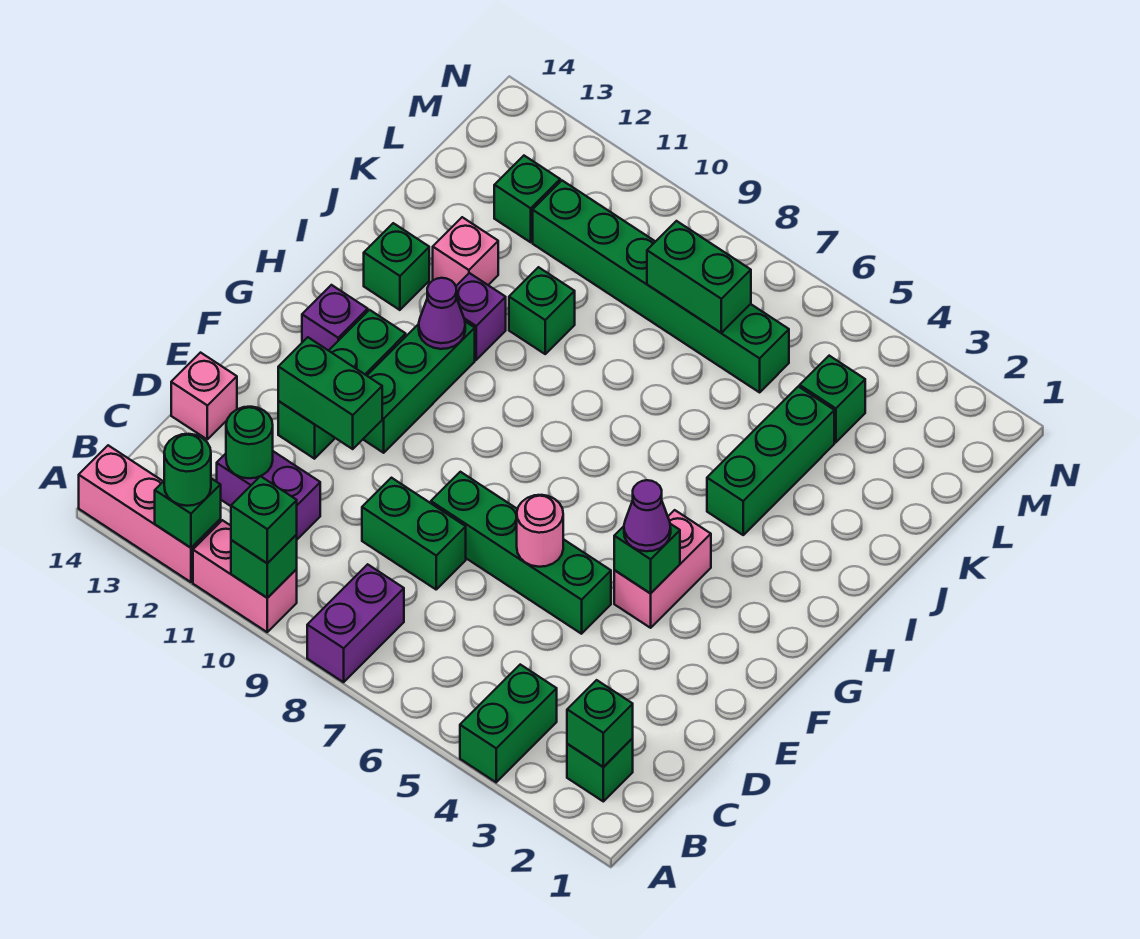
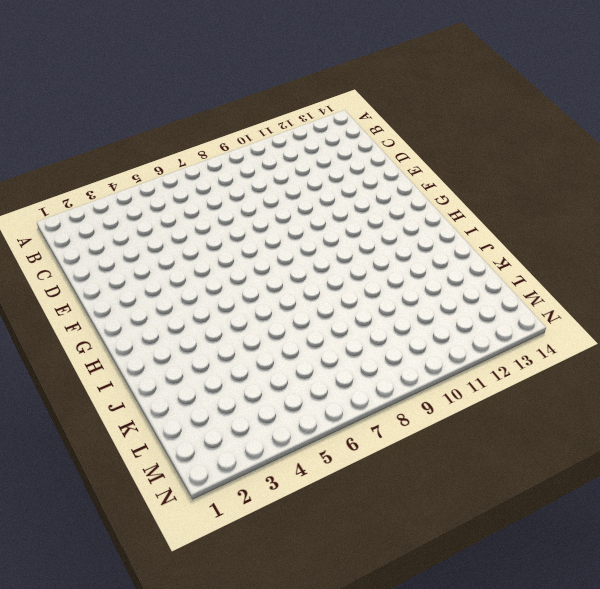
none -> green brick A4:B4 level 1
none -> purple brick A8:B8 level 1
none -> pink brick A10:A11 level 1
none -> pink brick A12:A14 level 1

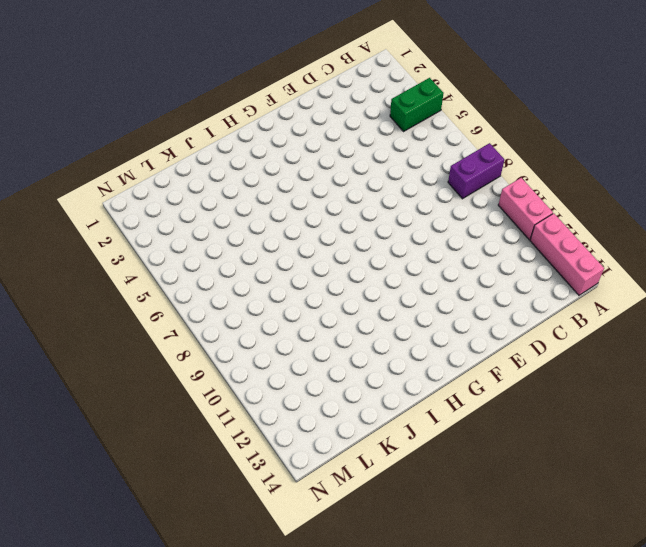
none -> green brick B2 level 1
none -> purple brick C11:C12 level 1
none -> green brick D8:D9 level 1
none -> pink brick D14 level 1

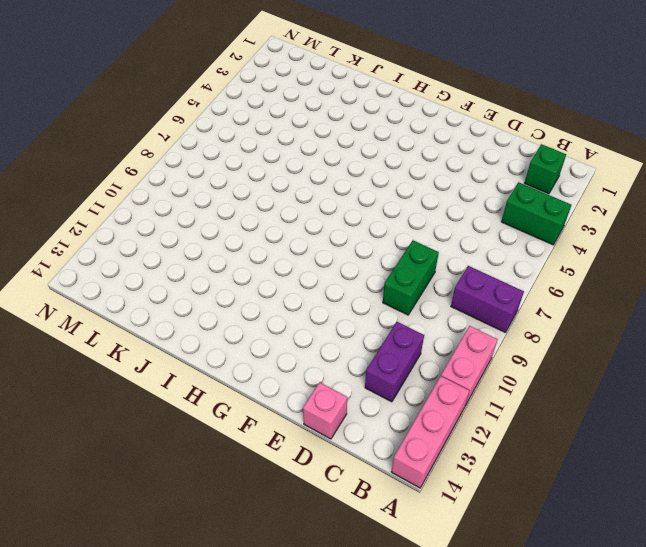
none -> green brick E5:E8 level 1
none -> green brick E12:G12 level 1
none -> pink brick F4:G4 level 1
none -> green brick F11:H11 level 1

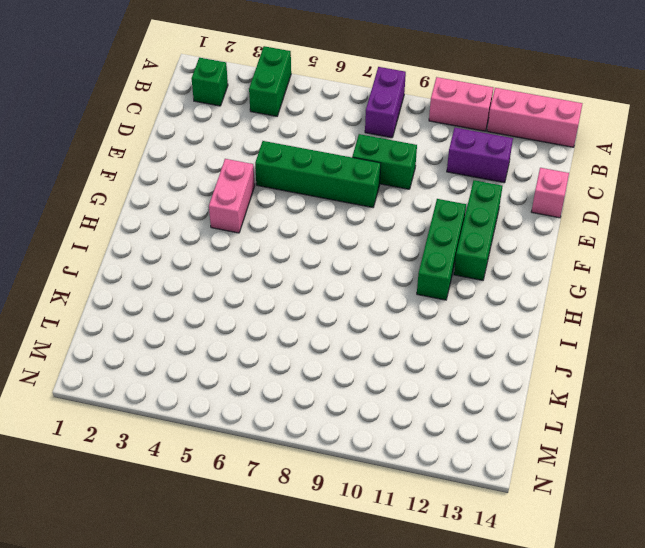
none -> purple brick G13 level 1
none -> green brick I4:K4 level 1
none -> purple brick I11 level 1
none -> green brick I13 level 1

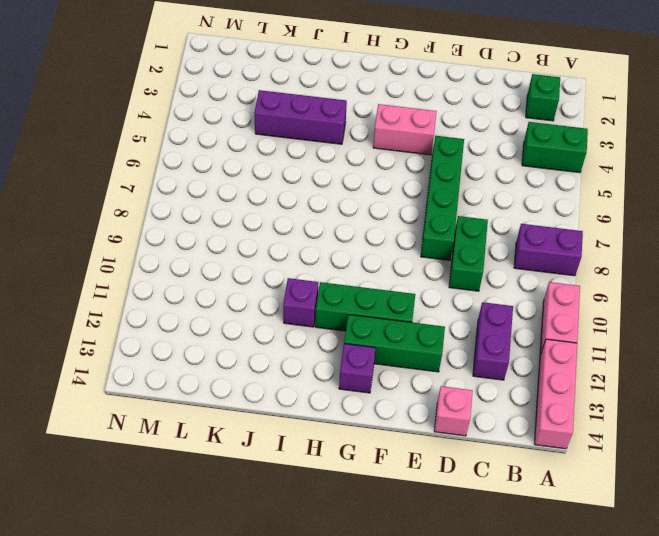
purple brick I4:K4 level 1 -> green brick I4:K4 level 1
none -> green brick I13 level 1
none -> green brick J10 level 1
none -> pink brick J12 level 1
none -> green brick L4 level 1

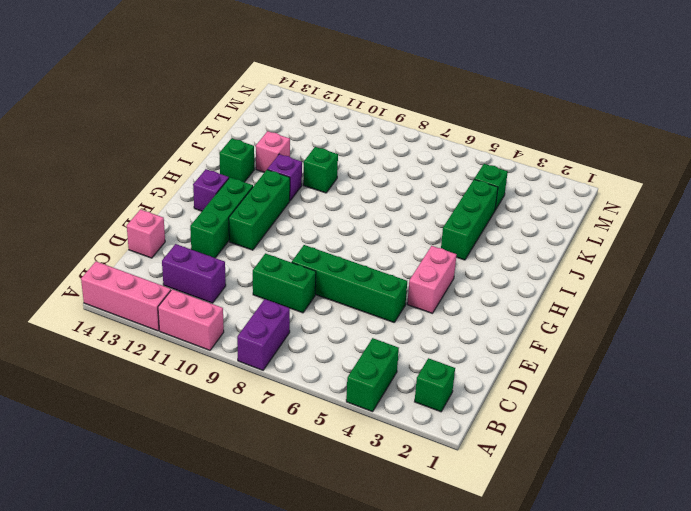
none -> green brick L6:L11 level 1
none -> green brick L12 level 1
none -> green brick A10 level 2
none -> green brick A12 level 2

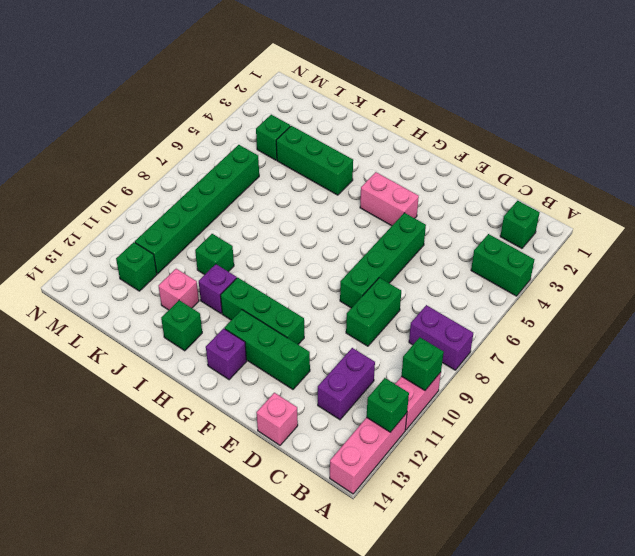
none -> green brick B2 level 2
none -> green round brick C12 level 2
none -> pink round brick E6 level 2
none -> green brick E11:E12 level 2

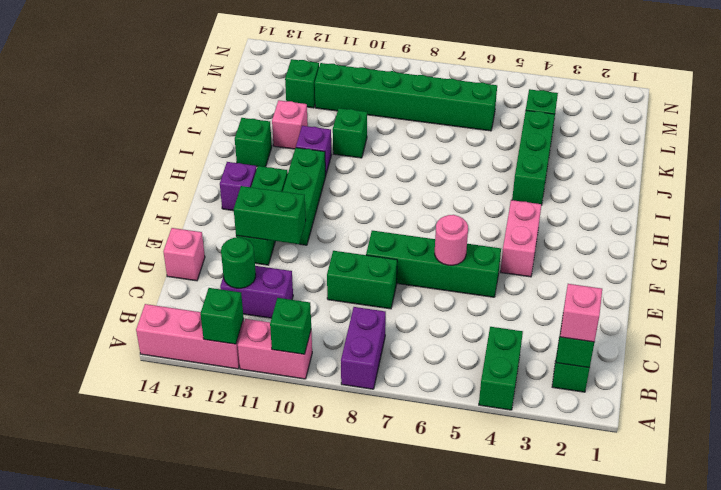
pink brick B2 level 3 -> none
none -> green brick F4 level 2
none -> purple cone H11 level 2
none -> green brick L7:L8 level 2
none -> green brick A10 level 3

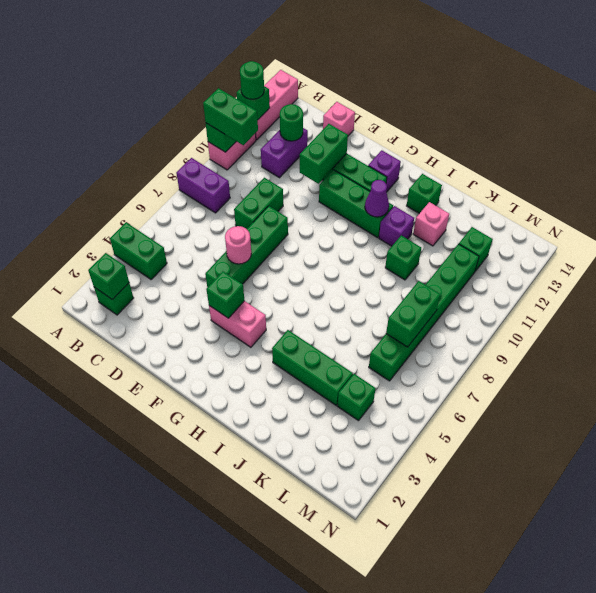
green brick A10:B10 level 3 -> green brick A10 level 3
none -> purple cone F4 level 3

